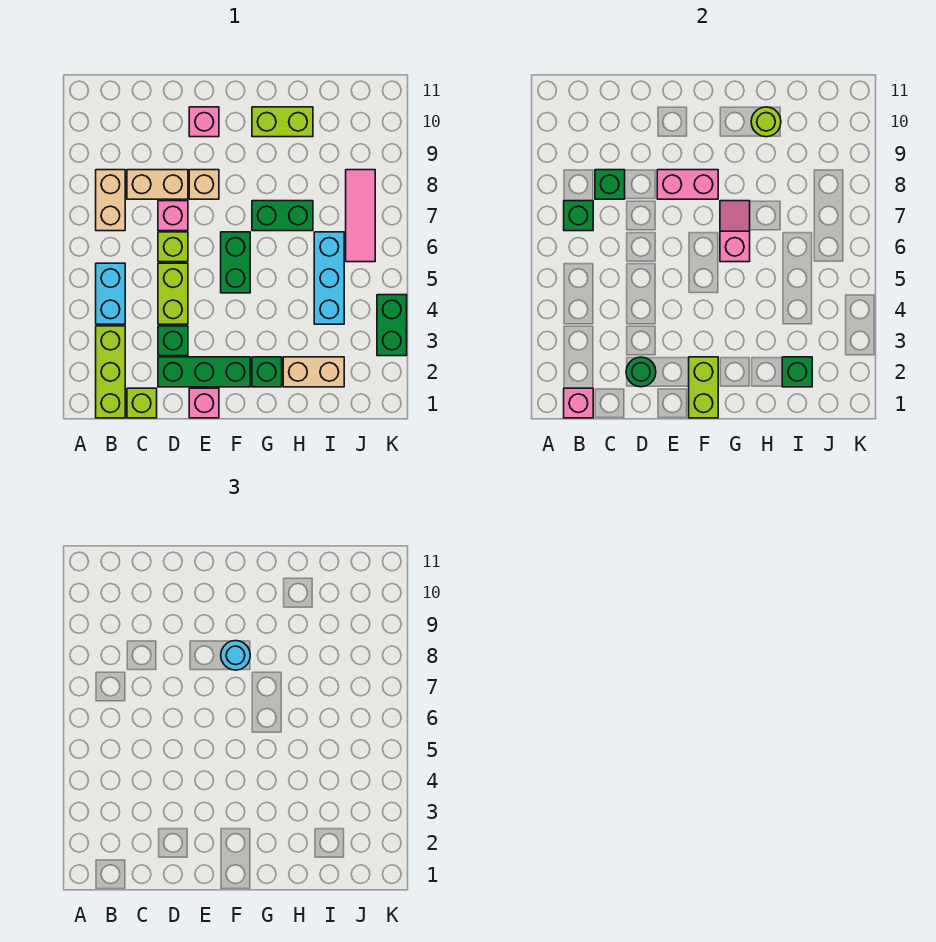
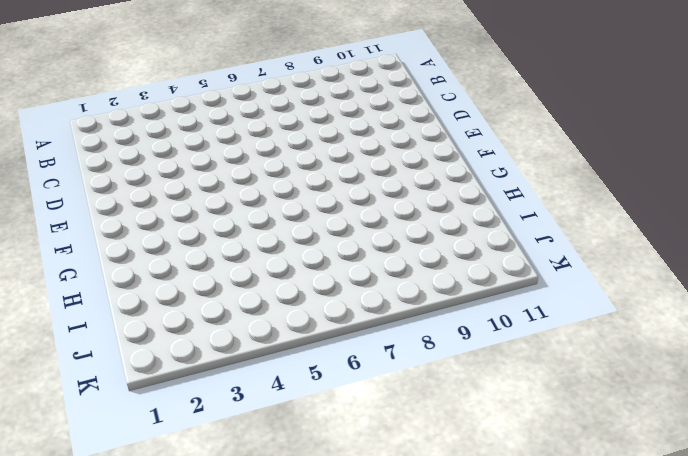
none -> lime brick B1:B3 level 1
none -> cyan brick B4:B5 level 1
none -> tan brick B7:B8 level 1
none -> lime brick C1 level 1

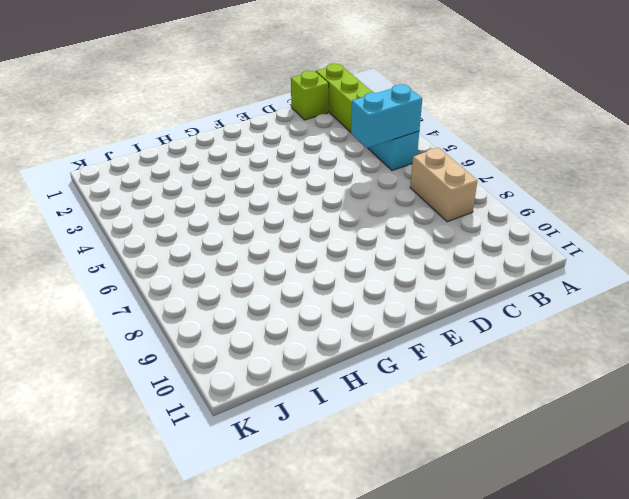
cyan brick B5:C5 level 2 -> none
none -> tan brick C8:D8 level 1
none -> green brick D2:F2 level 1
none -> green brick D3 level 1
none -> lime brick D4:D5 level 1

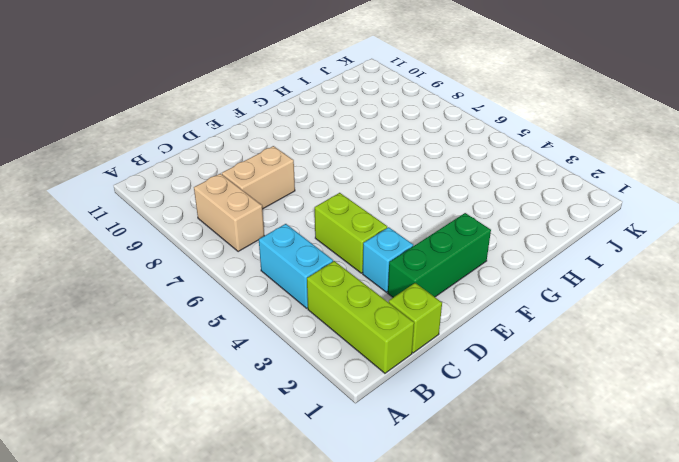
cyan brick D3 level 1 -> green brick D3 level 1
none -> lime brick D6 level 1
none -> pink brick D7 level 1
none -> pink brick E1 level 1
none -> tan brick E8 level 1

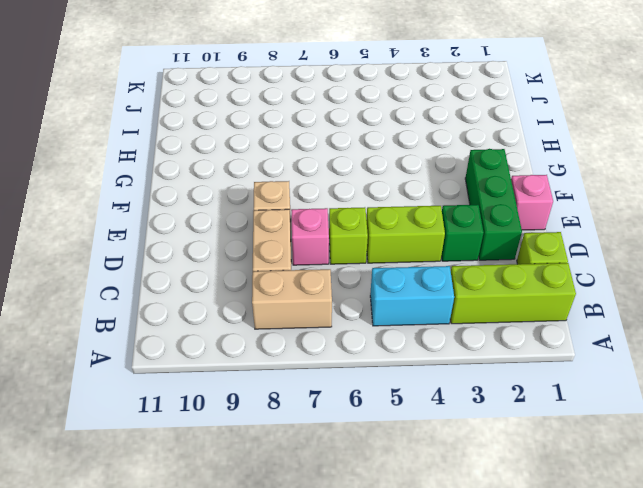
none -> pink brick E10 level 1
none -> green brick F5:F6 level 1
none -> green brick G2 level 1
none -> green brick G7:H7 level 1

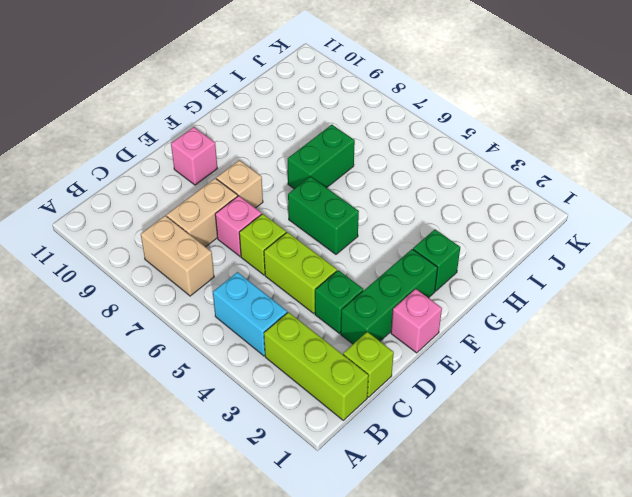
none -> lime brick G10:H10 level 1
none -> tan brick H2:I2 level 1
none -> cyan brick I4:I6 level 1
none -> pink tile J6:J8 level 1

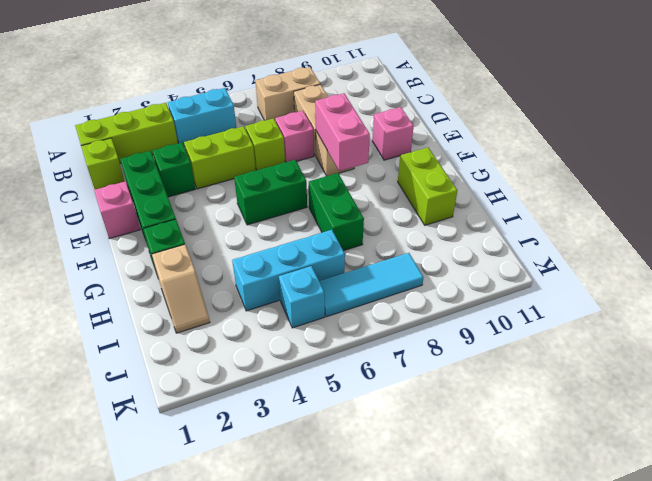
tan slope H2:I2 level 1 top H -> tan brick H2:I2 level 1
cyan brick J5 level 1 -> none
cyan tile J6:J8 level 1 -> pink tile J6:J8 level 1
none -> green brick K3:K4 level 1
none -> pink brick B1 level 2
none -> green brick B7 level 2
none -> green brick C8 level 2

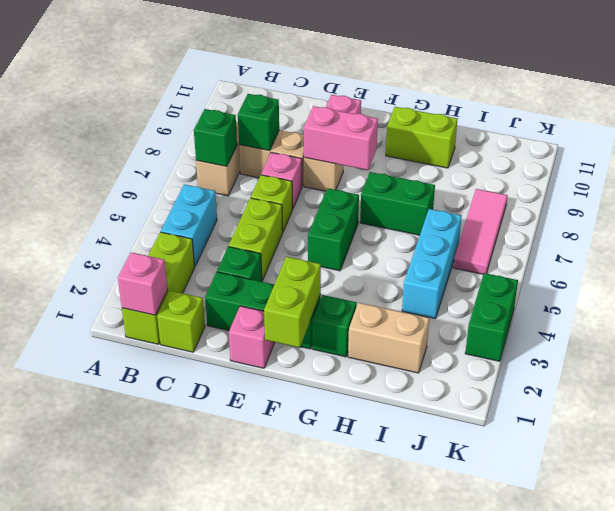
none -> green round brick D2 level 2
none -> pink slope G6:G7 level 2 top 6
none -> lime round brick H10 level 2
none -> green brick I2 level 2

